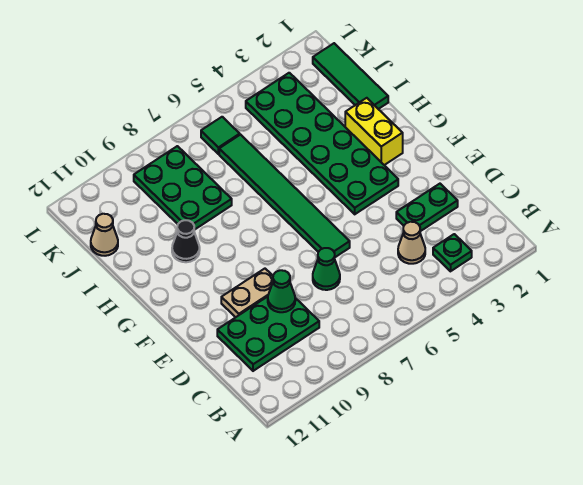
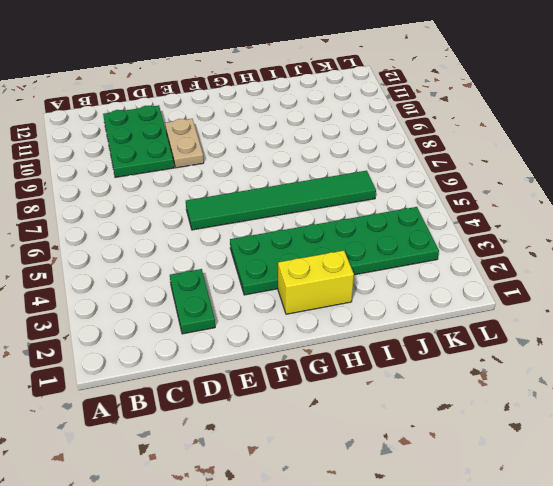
none -> green plate B3 level 1
none -> tan cone C4 level 1
none -> green cone D7 level 1

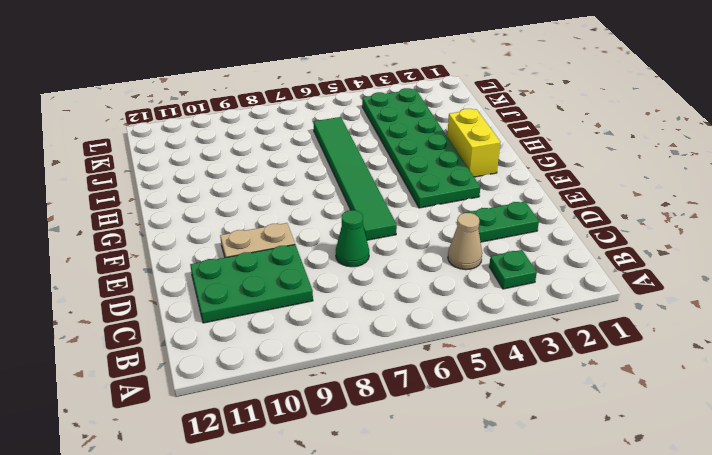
none -> black cone H10 level 1
none -> green tile I1:K1 level 1
none -> green plate I8:K9 level 1

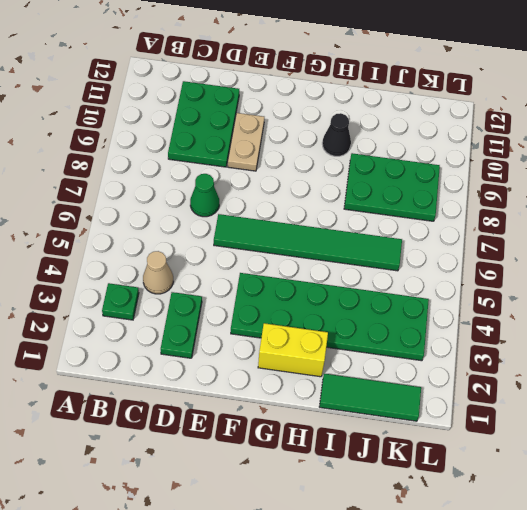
none -> tan cone J12 level 1
none -> green tile K6 level 1
none -> green cone D9 level 2

